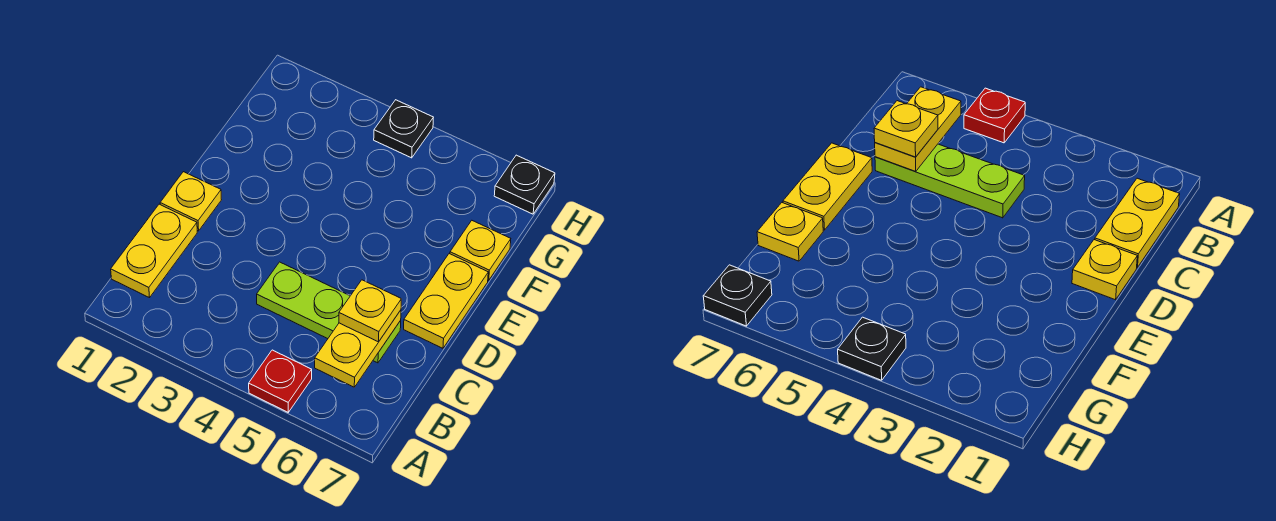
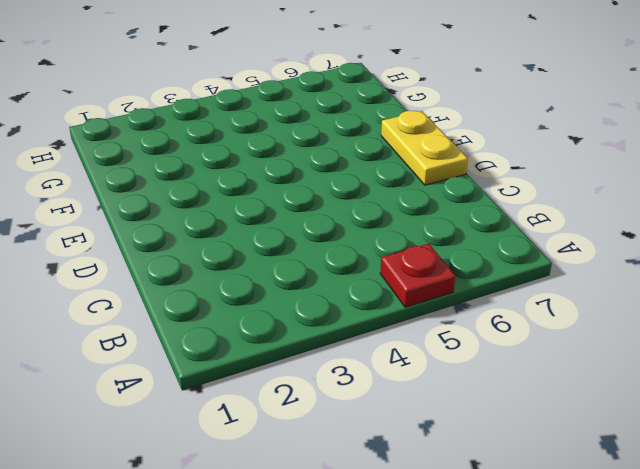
none -> yellow plate B1:C1 level 1
none -> lime plate C4:C6 level 1

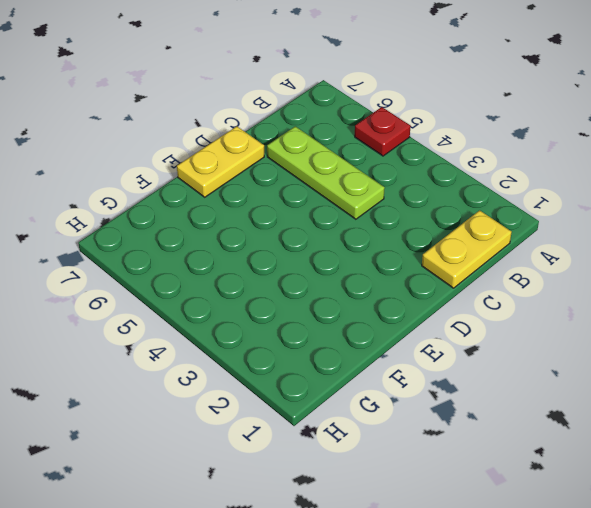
none -> yellow plate D1 level 1
none -> yellow plate F7 level 1

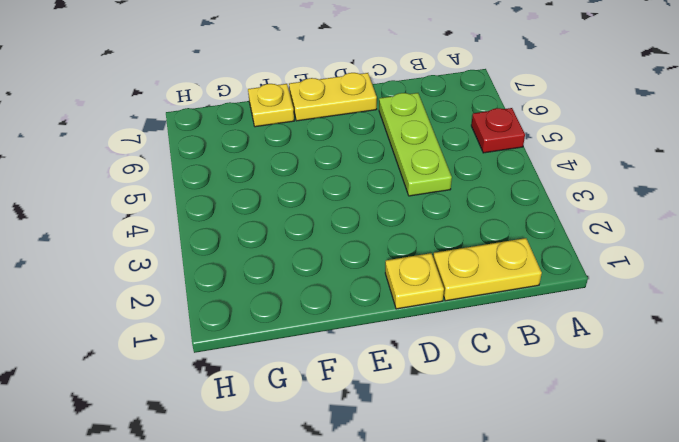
none -> black plate H4 level 1
none -> black plate H7 level 1

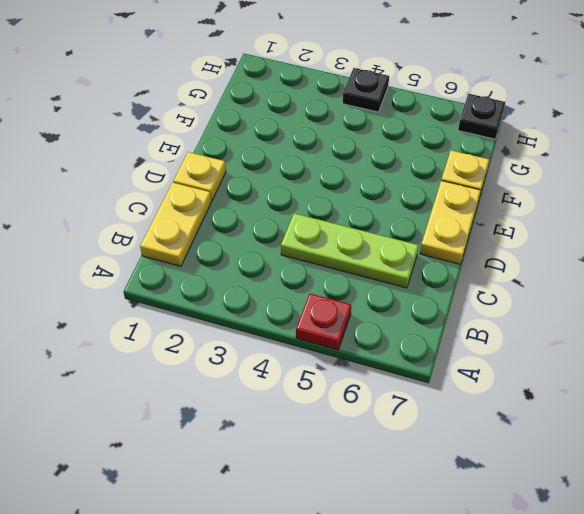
none -> yellow plate B6:C6 level 2
none -> yellow plate C6 level 3

